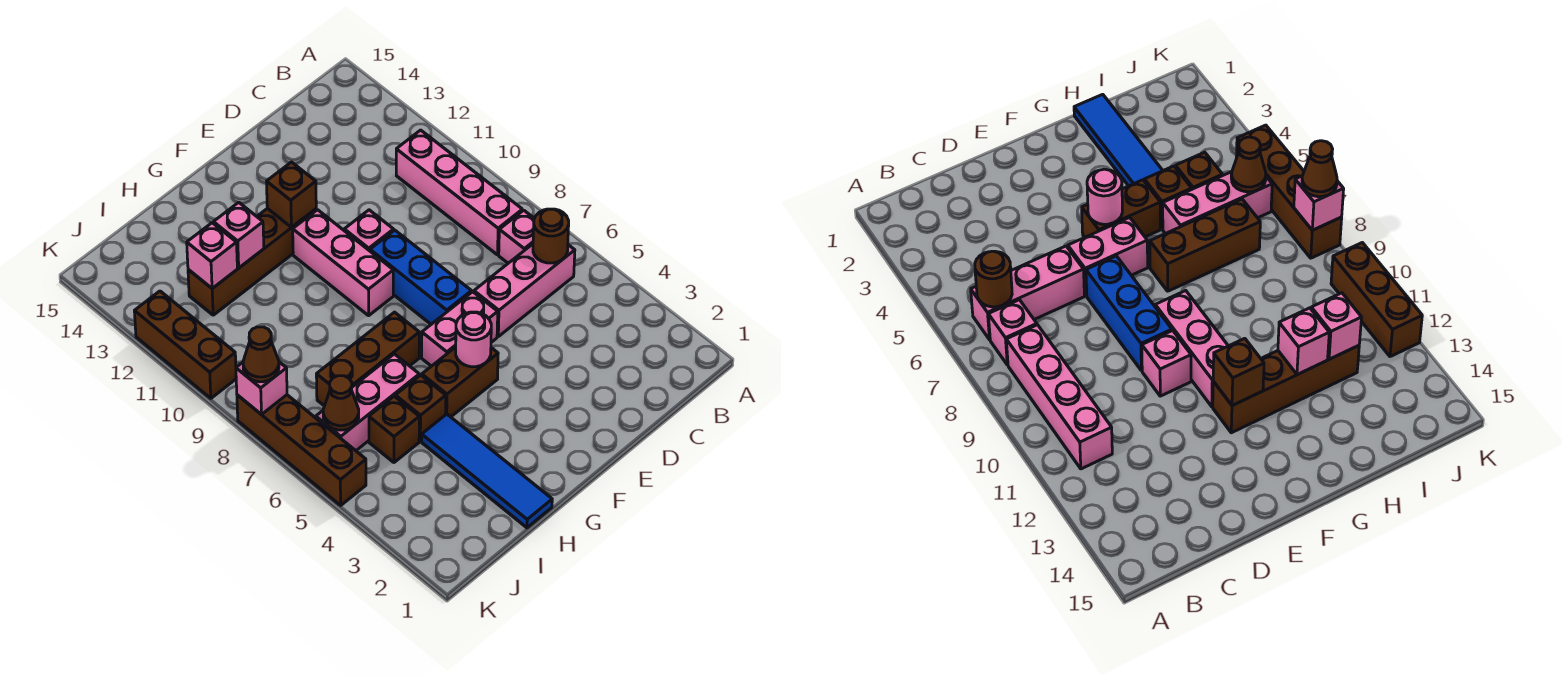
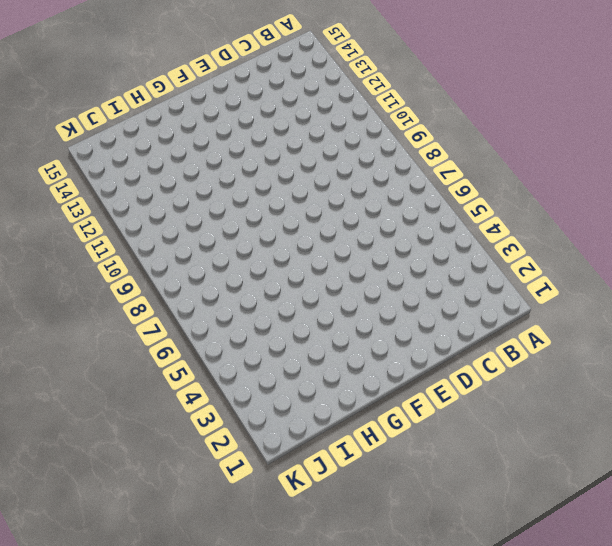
none -> pink brick B6:D6 level 1
none -> pink brick B7 level 1
none -> pink brick B8:B11 level 1

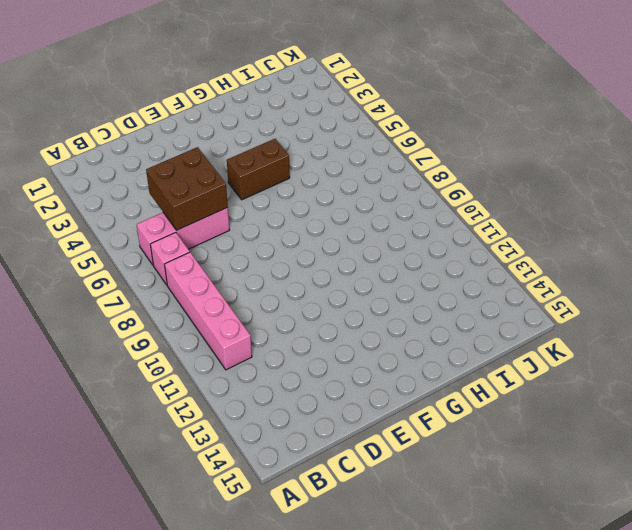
brown brick C5:D6 level 2 -> none
none -> pink brick E6:F6 level 1
none -> blue brick E7:E9 level 1
none -> pink brick E10 level 1

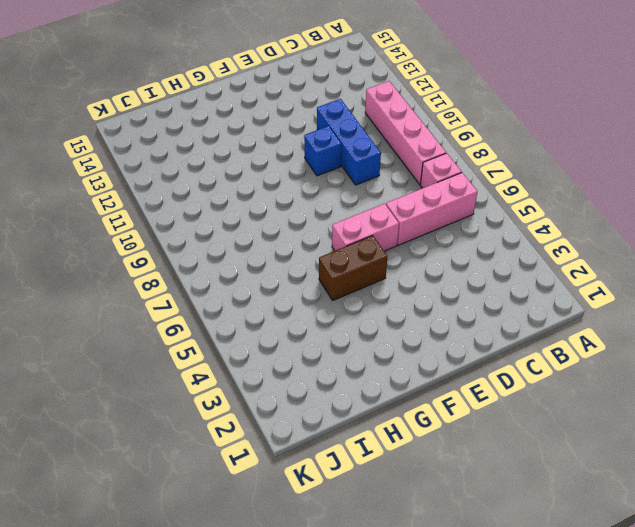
blue brick D9:D11 level 1 -> blue brick E7:E9 level 1
blue brick E10 level 1 -> pink brick E10 level 1
none -> pink brick F9:F11 level 1
none -> brown brick F12:I12 level 1
none -> brown brick G7:I7 level 1

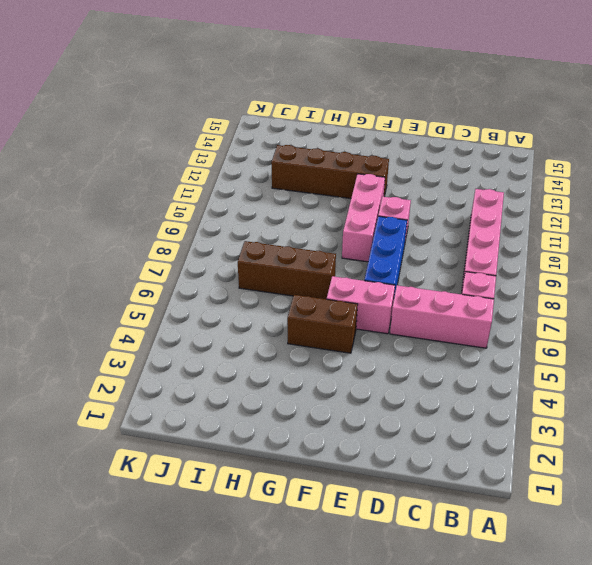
none -> blue tile H1:H4 level 1
none -> brown brick H5 level 1
none -> pink brick H6:J6 level 1

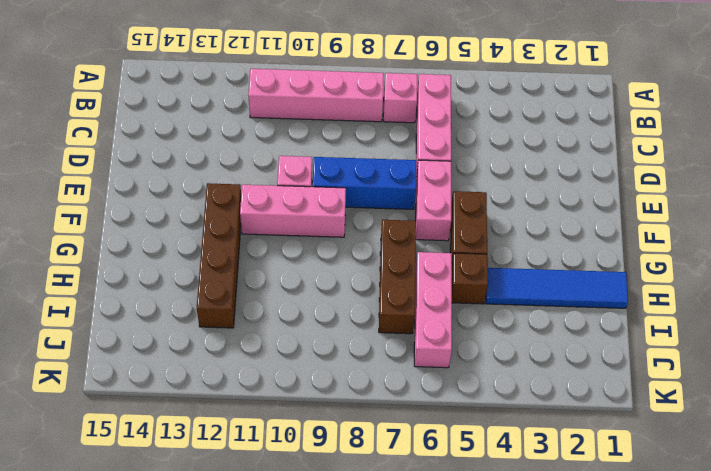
none -> brown brick I5 level 1
none -> brown brick K5:K8 level 1
none -> brown brick K10:K12 level 1

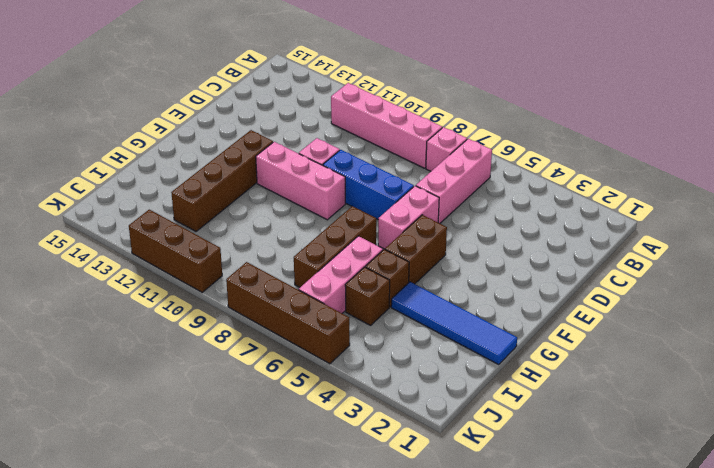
none -> brown round brick B6 level 2
none -> pink round brick F5 level 2
none -> brown brick F12 level 2

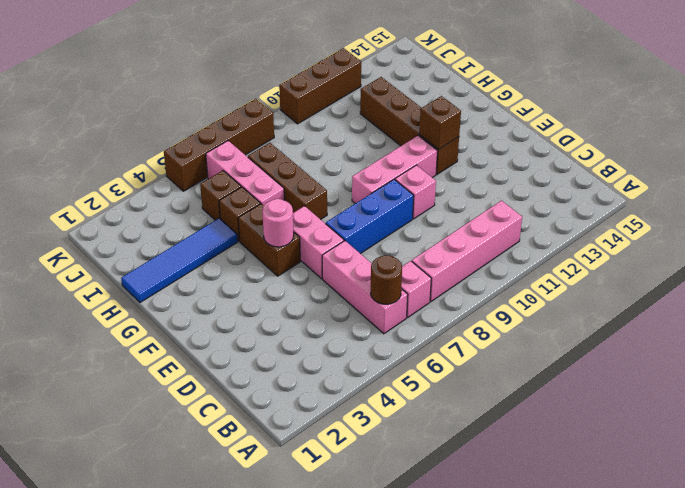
none -> pink brick H12 level 2
none -> pink brick I12 level 2
none -> brown cone J6 level 2

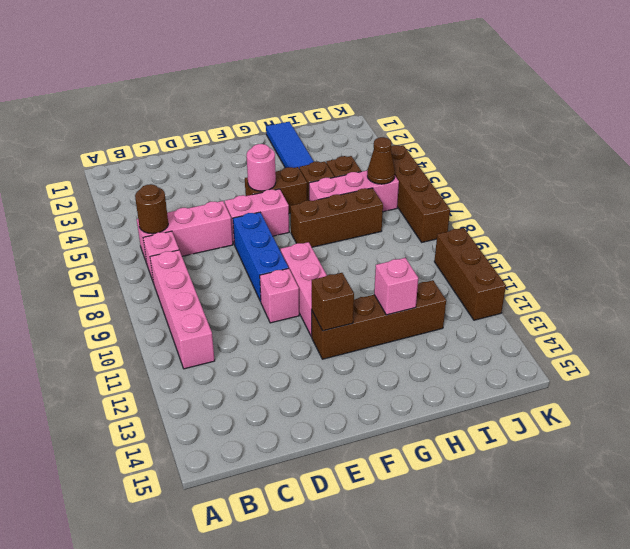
none -> pink brick I12 level 2
none -> pink brick K8 level 2
none -> brown cone K8 level 3

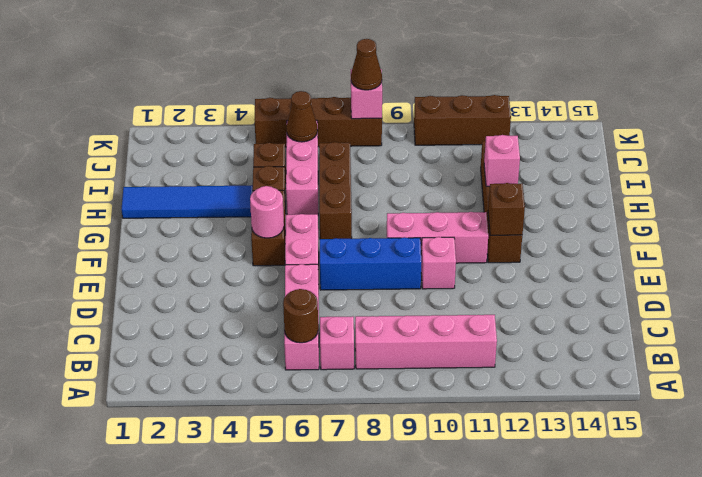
none -> pink brick I12 level 2

